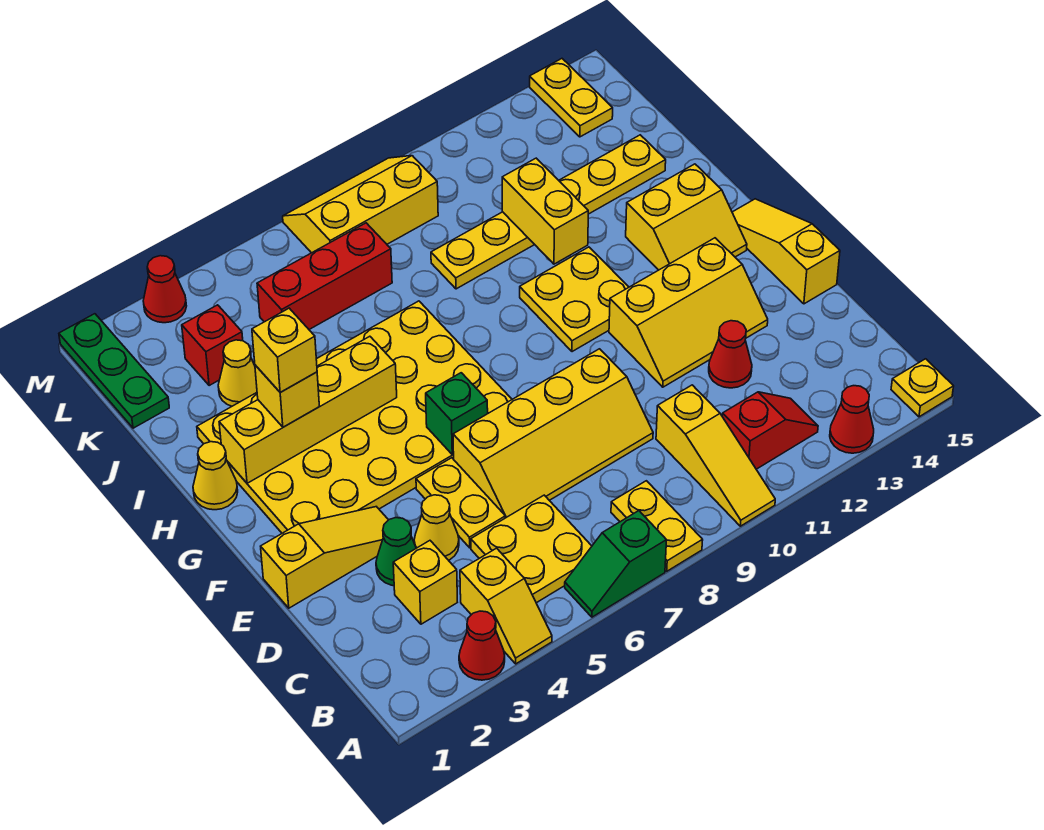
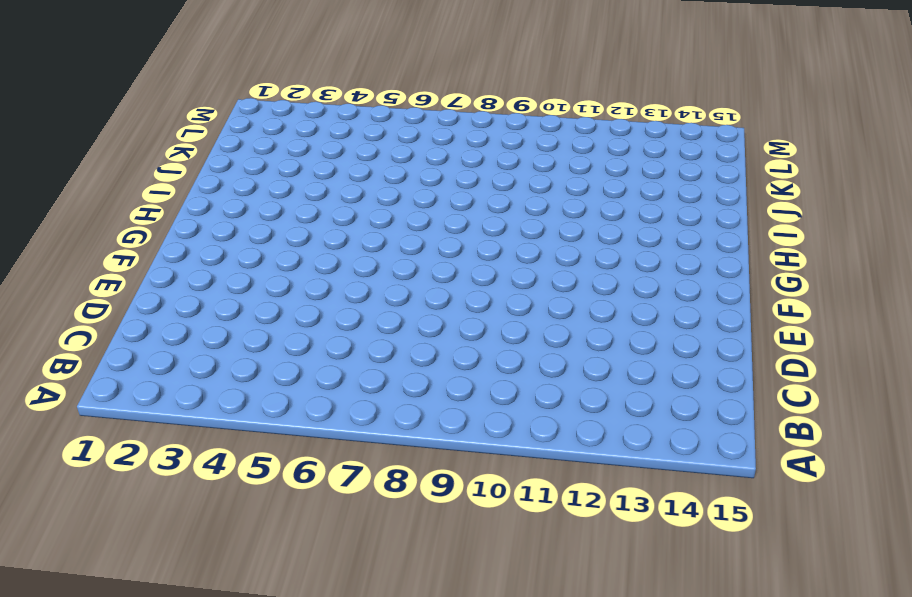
none -> red cone A3 level 1
none -> yellow slope A4:B4 level 1 top B
none -> green slope A6:A7 level 1 top 7
none -> yellow plate A8:B8 level 1

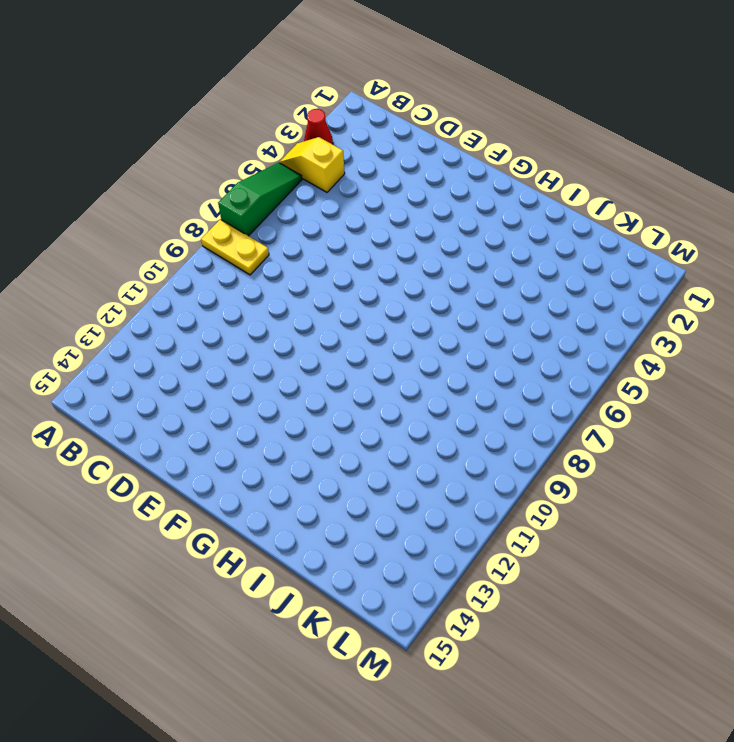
green slope A5:A7 level 1 top 7 -> green slope A6:A7 level 1 top 7
none -> yellow slope A10:C10 level 1 top C
none -> red cone A13 level 1
none -> yellow plate A15 level 1
none -> yellow plate B5:C6 level 1

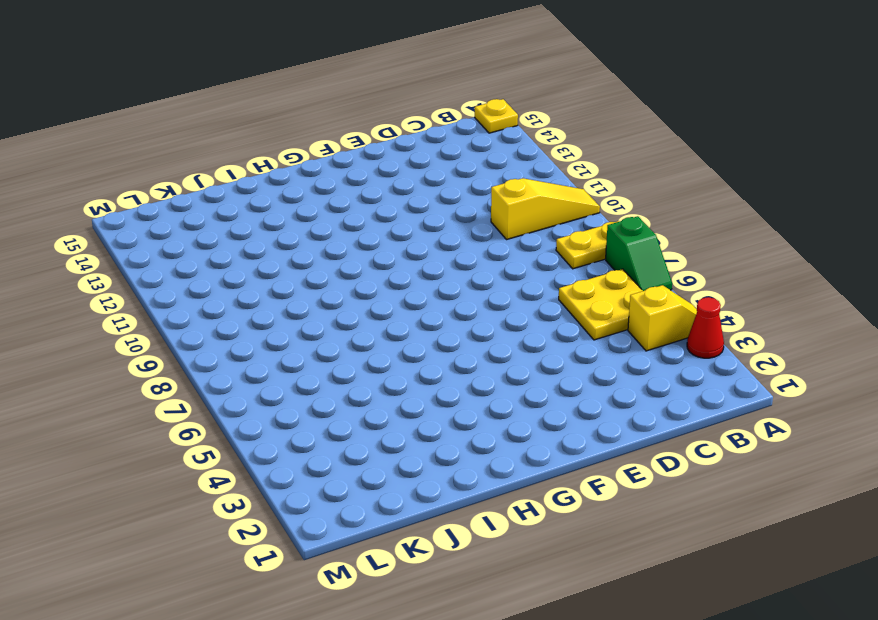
none -> red cone A13 level 1
none -> red slope B11:B12 level 1 top 11
none -> yellow brick C3 level 1
none -> green cone D3 level 1

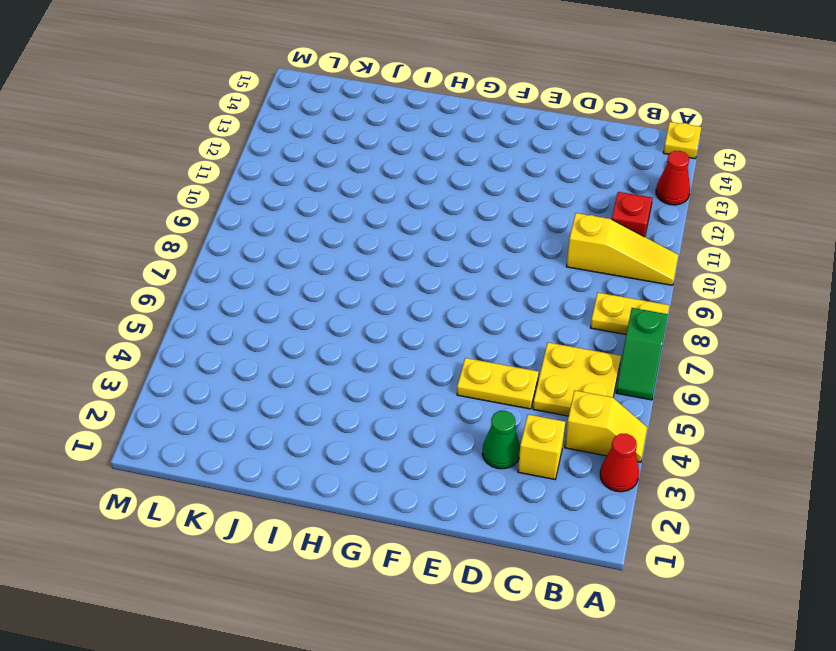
none -> yellow cone D4 level 1
none -> yellow slope D6:E9 level 1 top E
none -> red cone D12 level 1
none -> yellow slope E1:E3 level 1 top 1

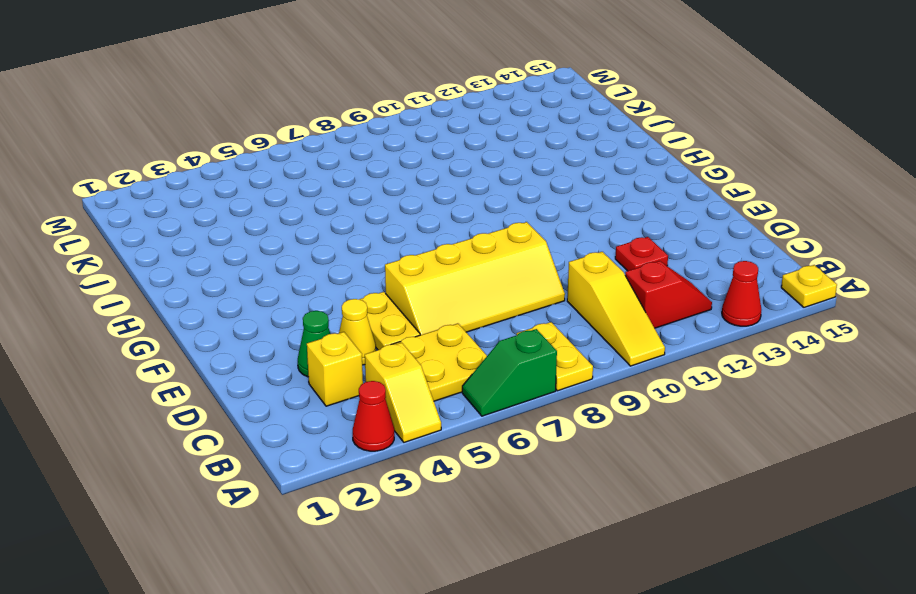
red plate D12 level 1 -> red cone D12 level 1
none -> yellow slope E1:E3 level 1 top 1
none -> yellow slope E11:F13 level 1 top F
none -> yellow slope E15:G15 level 1 top E
none -> yellow plate F2:I7 level 1

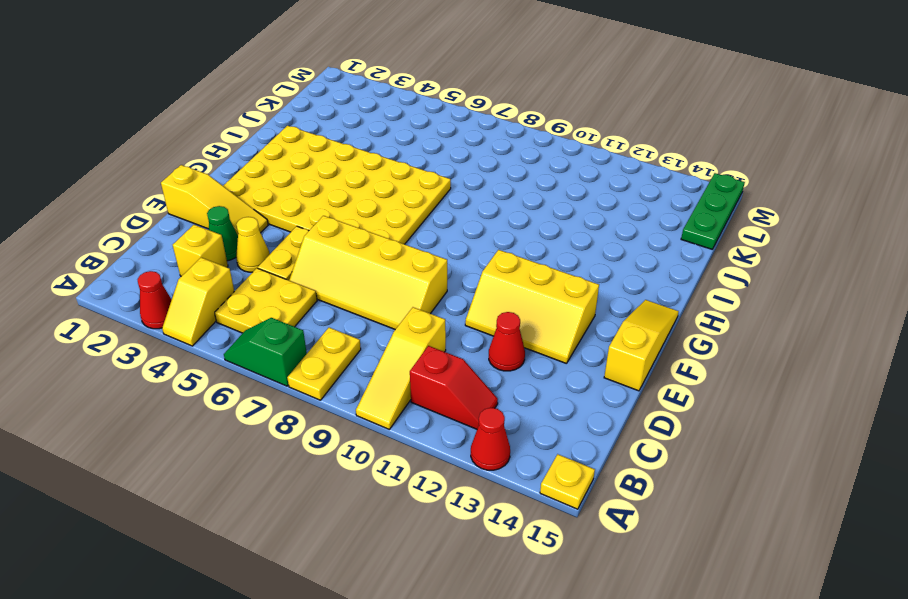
green plate K15:M15 level 1 -> green plate K1:M1 level 1
none -> yellow plate G10:H11 level 1
none -> yellow slope G13:H14 level 1 top H
none -> yellow cone H1 level 1
none -> yellow cone J3 level 1

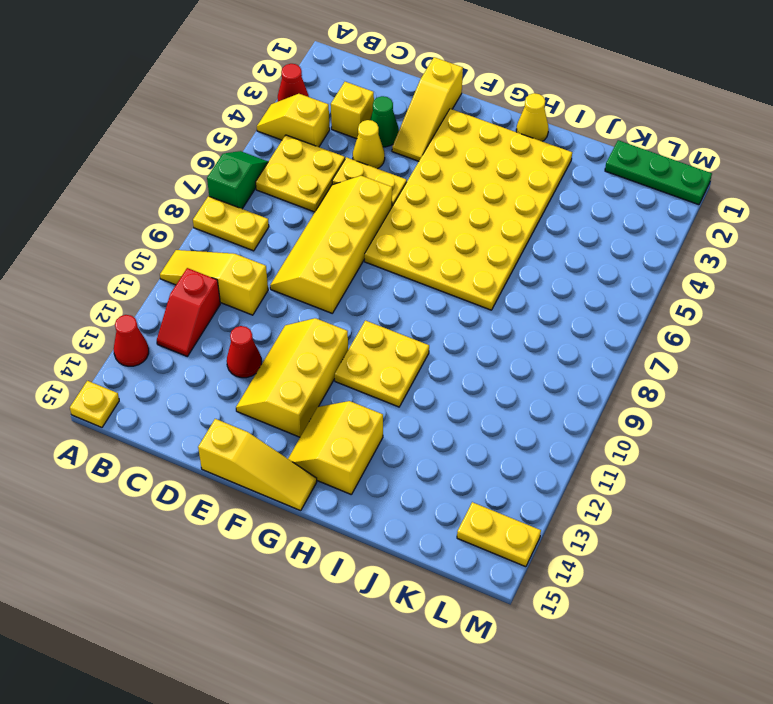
none -> yellow cone J3 level 1
none -> yellow plate J9:J14 level 1
none -> red brick K3 level 1
none -> red brick K5:K7 level 1

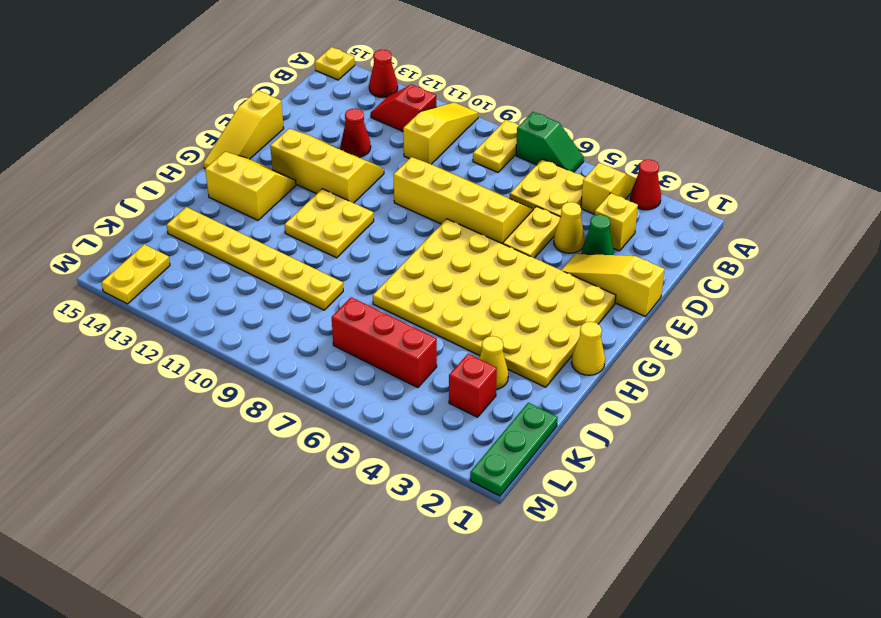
none -> yellow slope L7:M9 level 1 top L
none -> red cone M3 level 1
none -> green brick F6 level 2
none -> yellow brick H2:H5 level 2

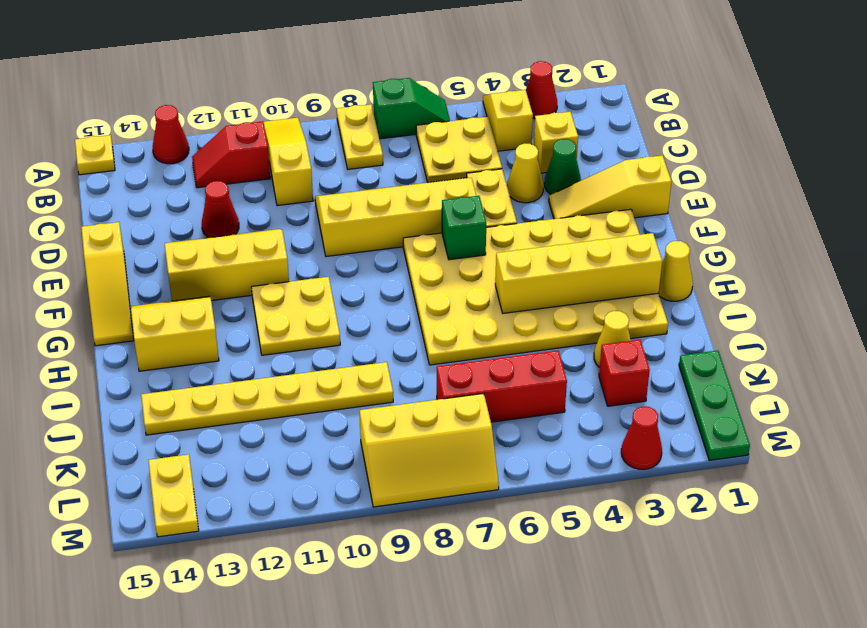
none -> yellow brick I11:J11 level 2
none -> yellow brick H3 level 3
none -> yellow brick H3 level 4

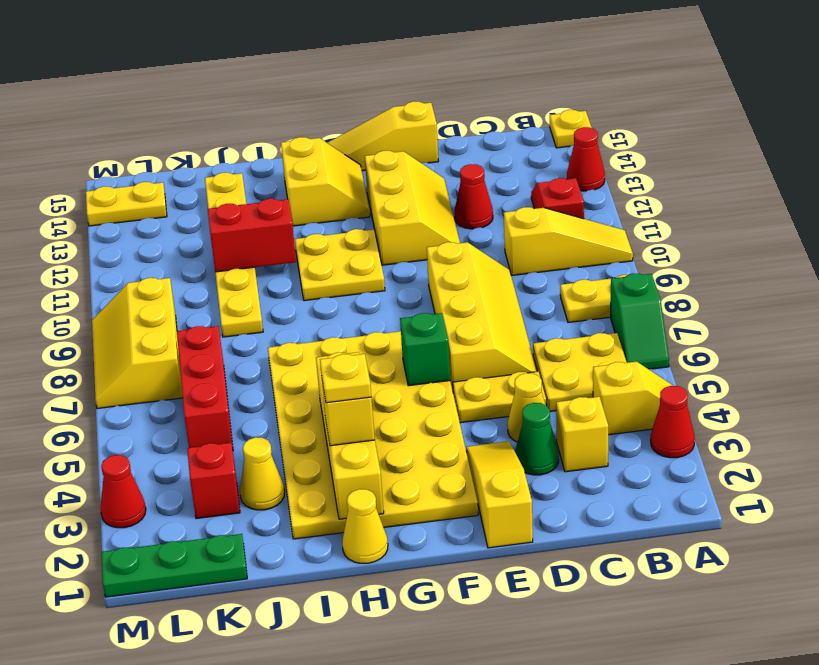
yellow plate H3 level 4 -> yellow brick H3 level 4
red brick I11:J11 level 2 -> yellow brick I11:J11 level 2

